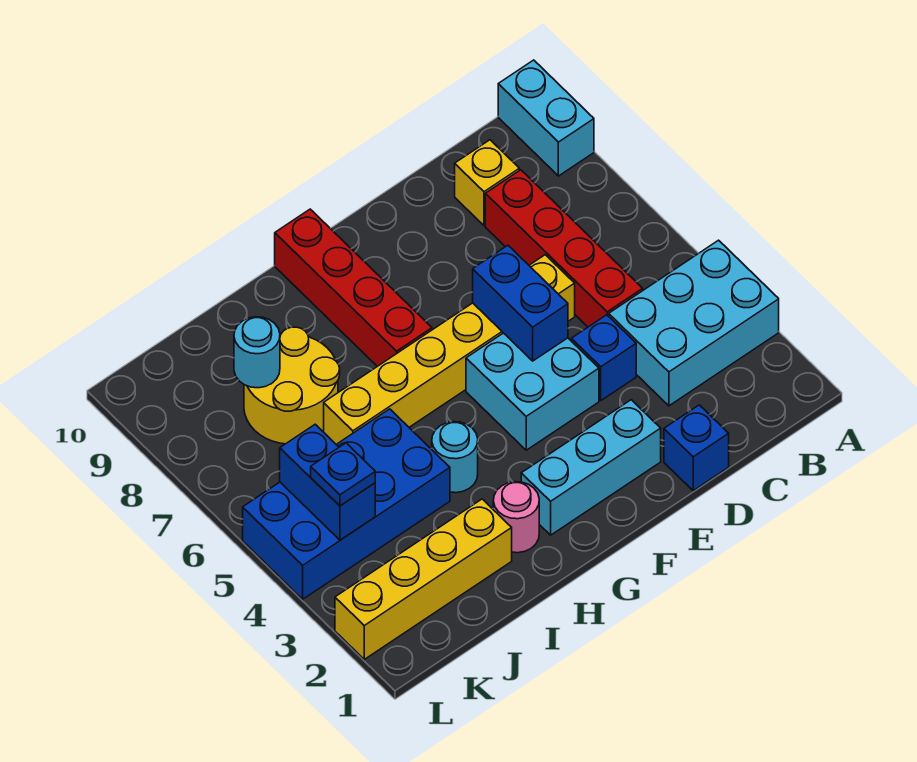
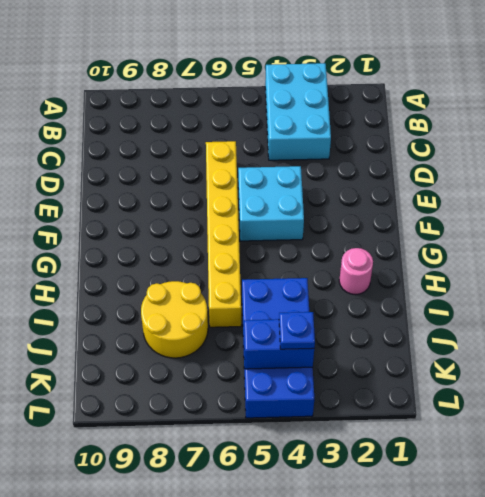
none -> cyan brick A9:A10 level 1
none -> red brick C5:C8 level 1
none -> yellow brick C9 level 1

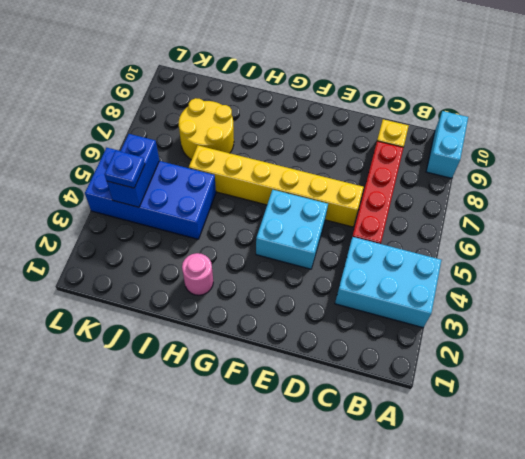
none -> blue brick D1 level 1
none -> blue brick D4 level 1
none -> cyan brick E2:G2 level 1

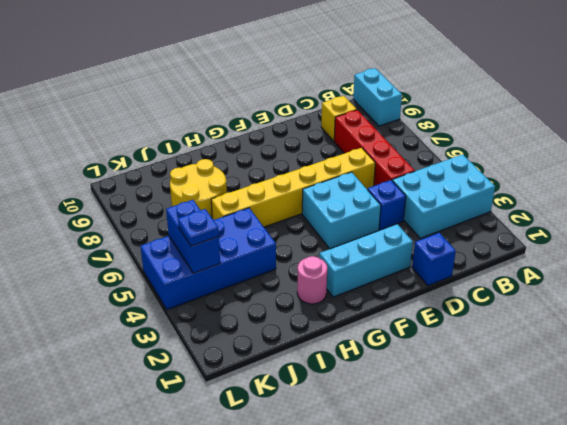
none -> red brick G7:G10 level 1
none -> cyan round brick H4 level 1
none -> yellow brick I2:L2 level 1

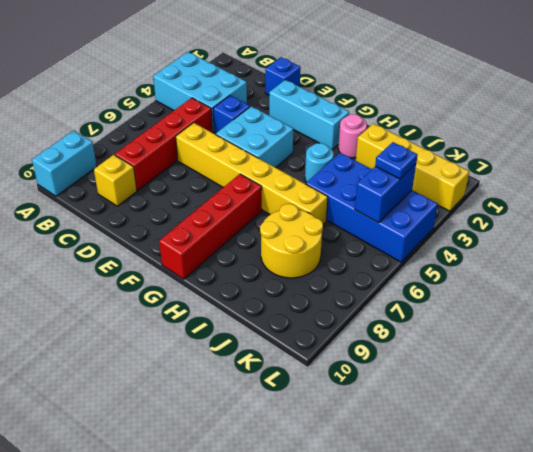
none -> blue brick E5:E6 level 2
none -> cyan round brick J8 level 2

